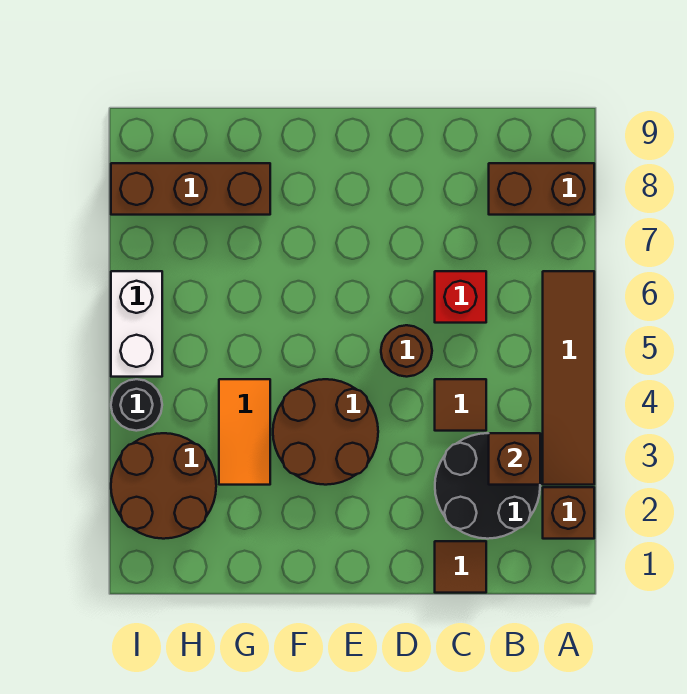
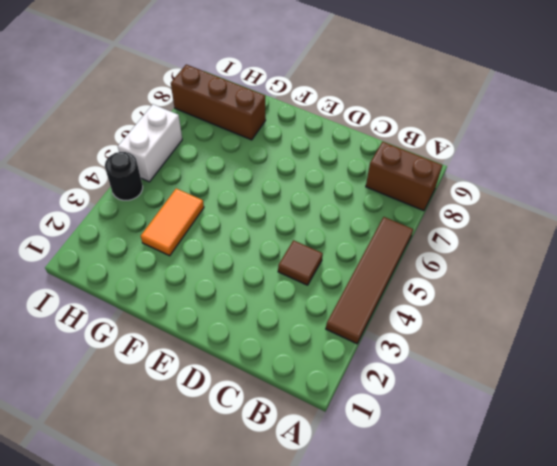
none -> brown brick A2 level 1
none -> black round brick B2:C3 level 1
none -> brown tile C1 level 1

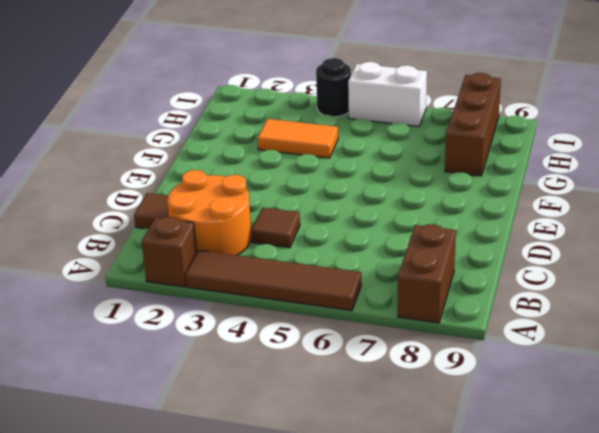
orange round brick B2:C3 level 1 -> black round brick B2:C3 level 1
none -> red brick C6 level 1
none -> brown round brick D5 level 1
none -> brown round brick E3:F4 level 1

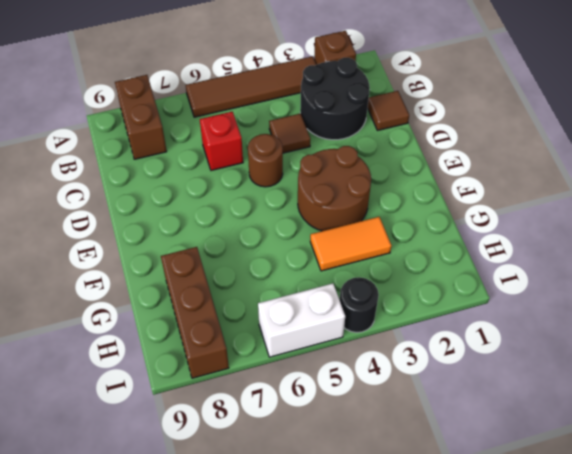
none -> brown round brick H2:I3 level 1
none -> brown brick B3 level 2

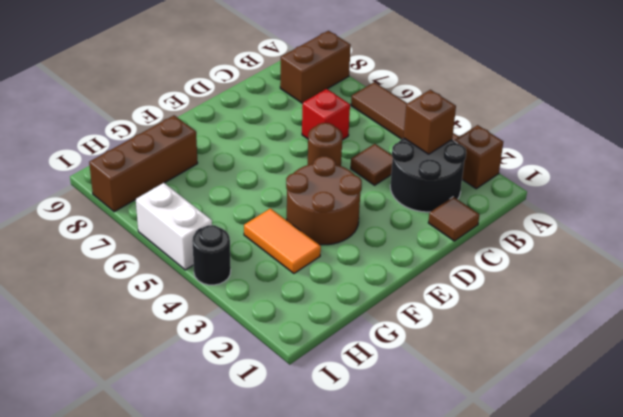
none -> brown round brick H2:I3 level 1

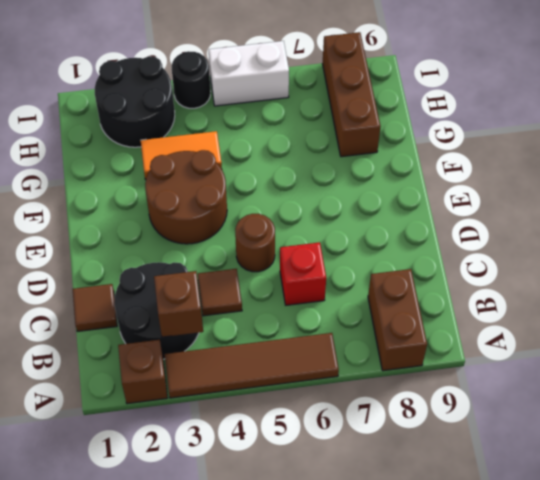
black round brick H2:I3 level 1 -> brown round brick H2:I3 level 1

